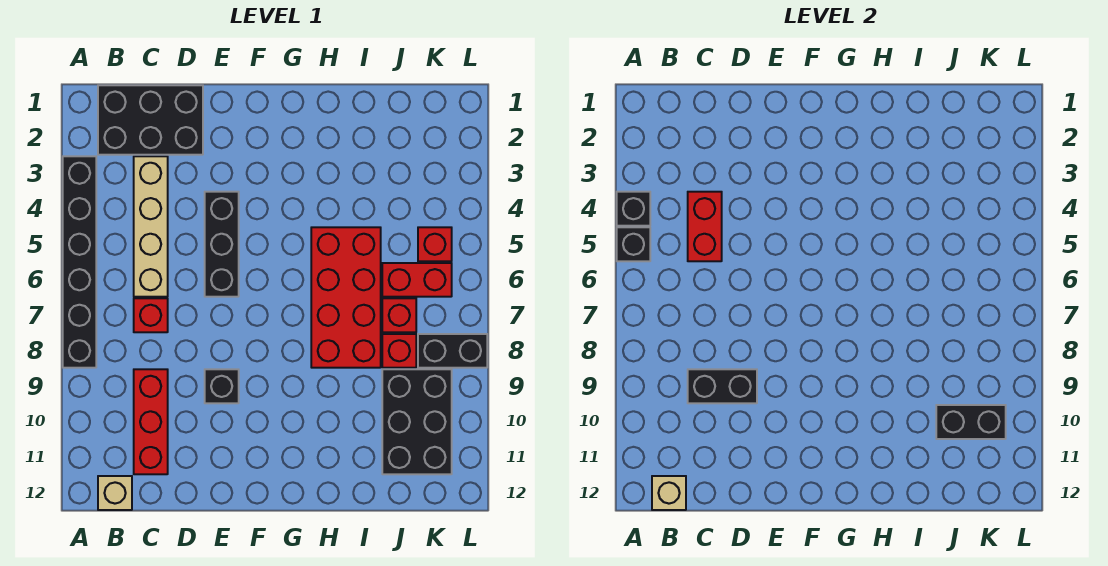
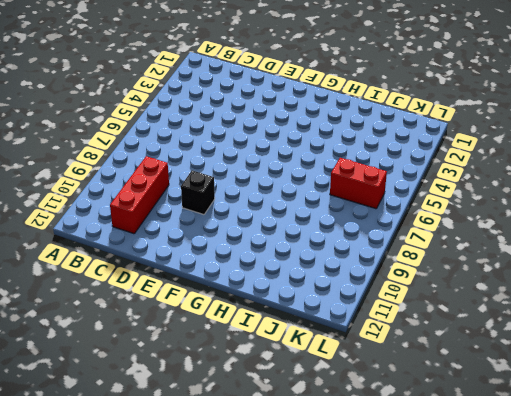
none -> black brick A3:A8 level 1
none -> black brick B1:D2 level 1
none -> tan brick B12 level 1

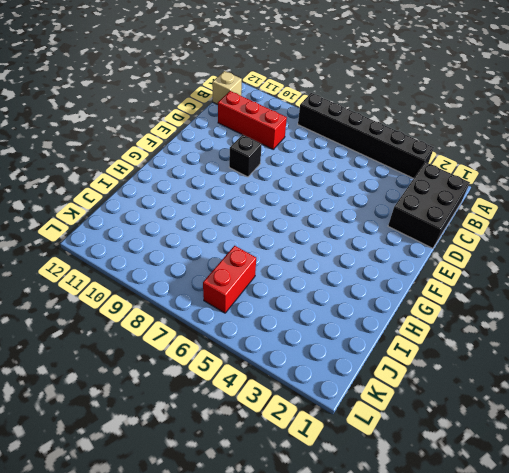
none -> tan brick C3:C6 level 1
none -> red brick C7 level 1
none -> black brick E4:E6 level 1

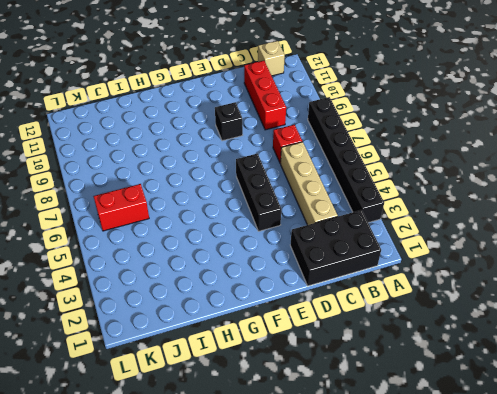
none -> red brick H5:I8 level 1
none -> red brick J7 level 1
none -> red brick J8 level 1

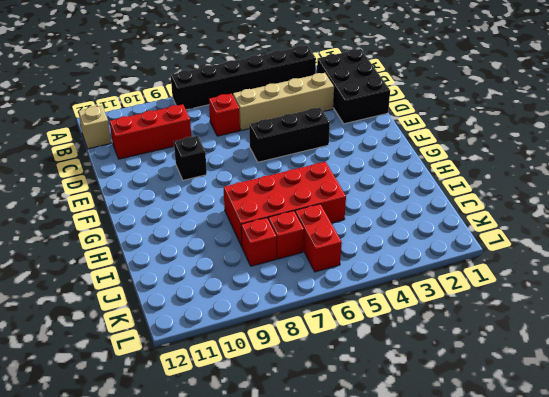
none -> black brick J9:K11 level 1
none -> red brick K5 level 1
none -> black brick K8:L8 level 1

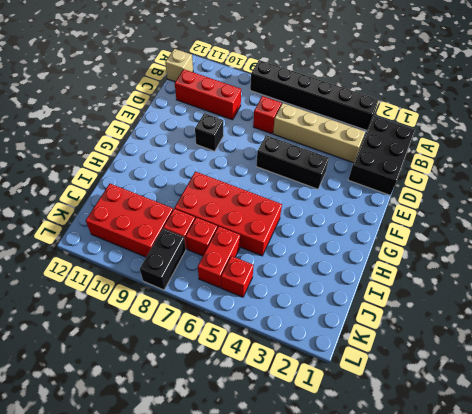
red brick J9:K11 level 1 -> black brick J9:K11 level 1
none -> black brick A4 level 2
none -> black brick A5 level 2
none -> tan brick B12 level 2

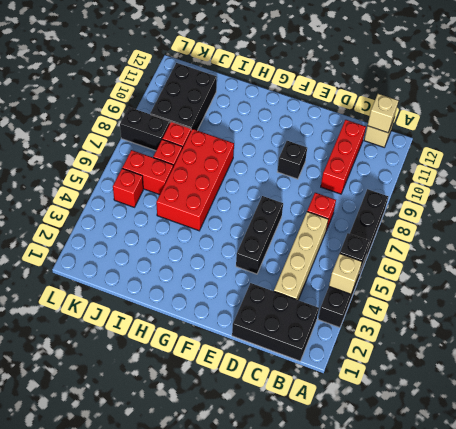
tan brick A4 level 2 -> black brick A4 level 2
none -> red brick C4:C5 level 2
none -> black brick C9:D9 level 2
none -> black brick J10:K10 level 2

